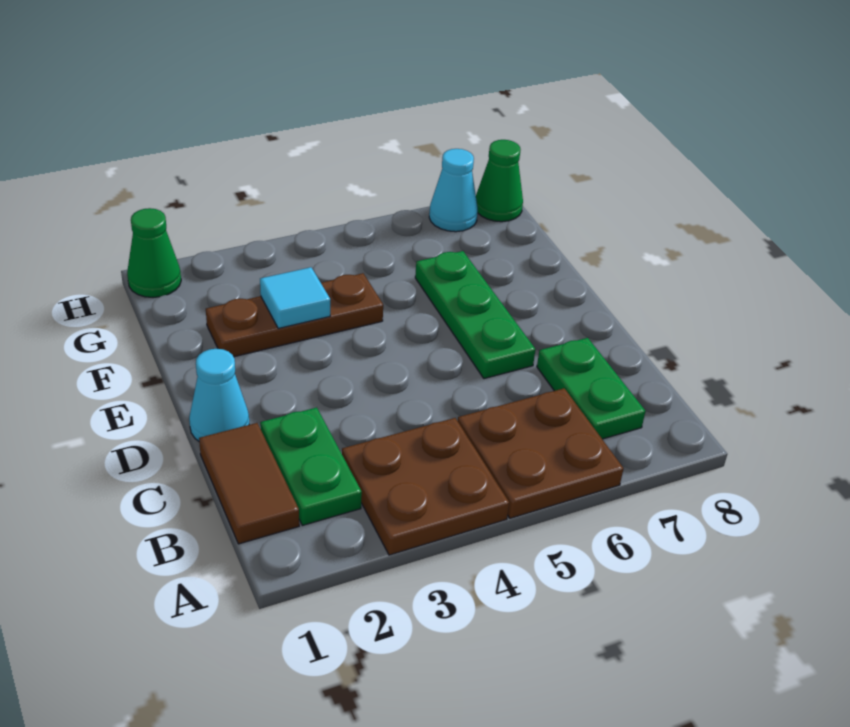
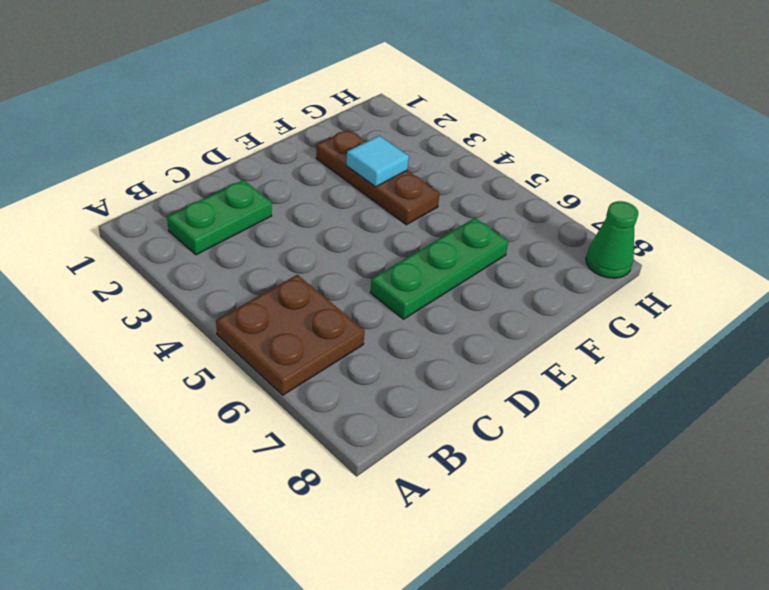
none -> brown plate A3:B4 level 1
none -> brown tile B1:C1 level 1
none -> green plate B7:C7 level 1

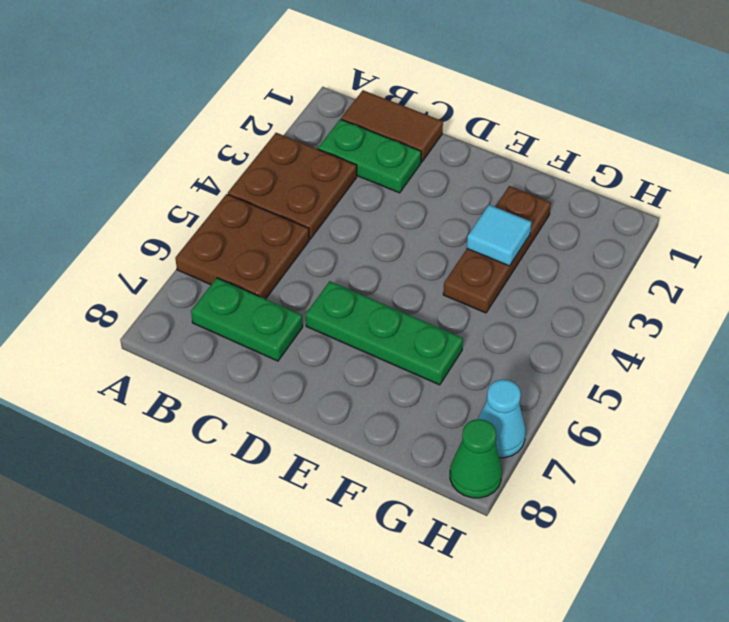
none -> cyan cone D1 level 1
none -> green cone H1 level 1

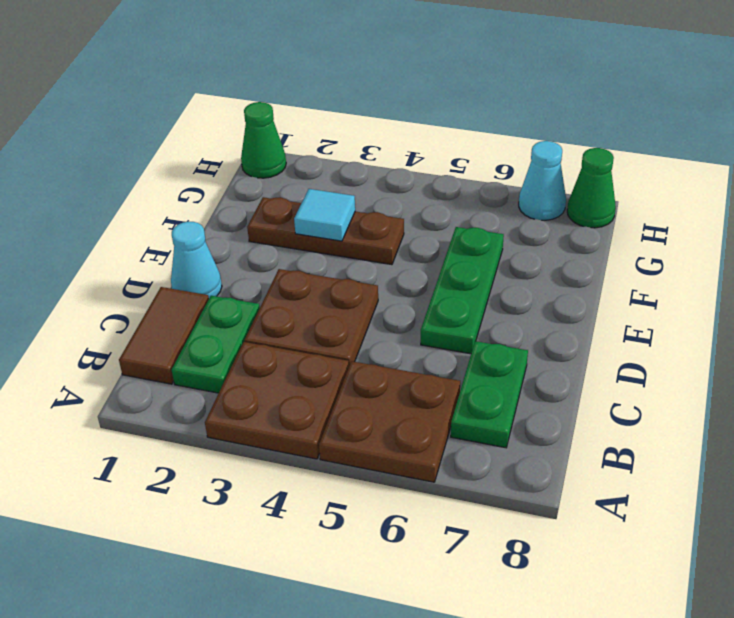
brown plate C3:D4 level 1 -> none

